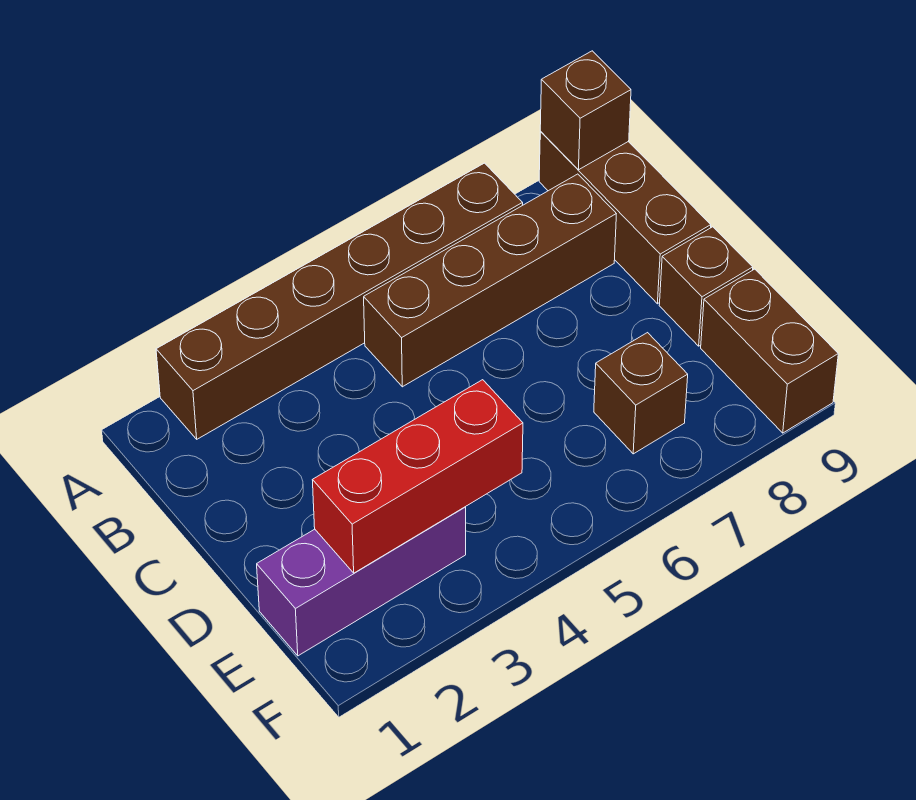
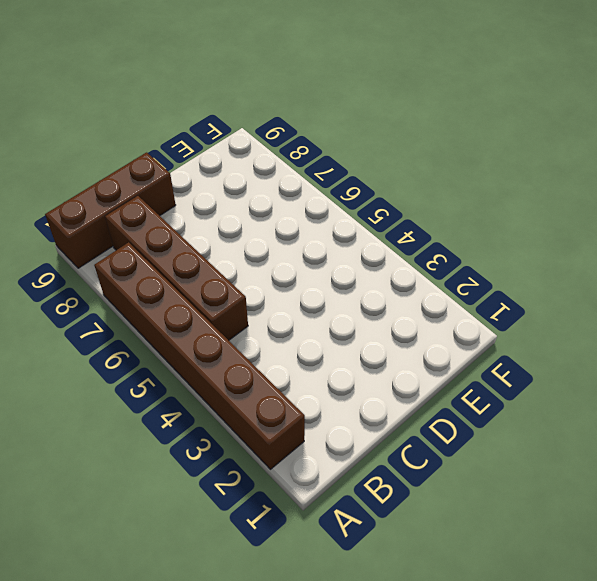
none -> brown brick D9 level 1
none -> purple brick E1:E3 level 1

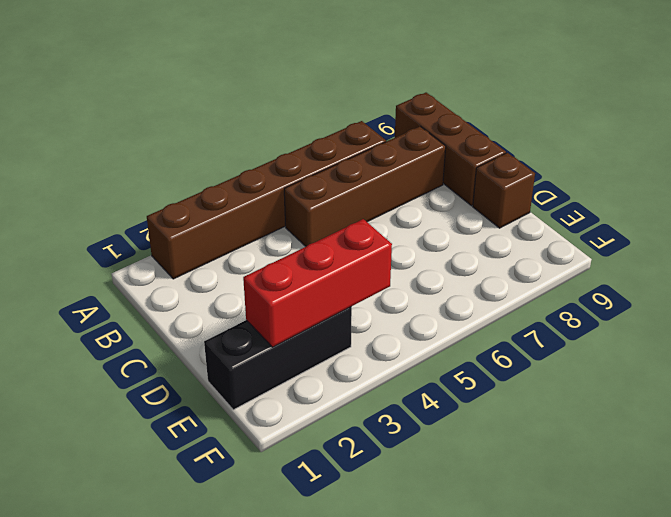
black brick E1:E3 level 1 -> purple brick E1:E3 level 1
none -> brown brick E7 level 1
none -> brown brick E9:F9 level 1

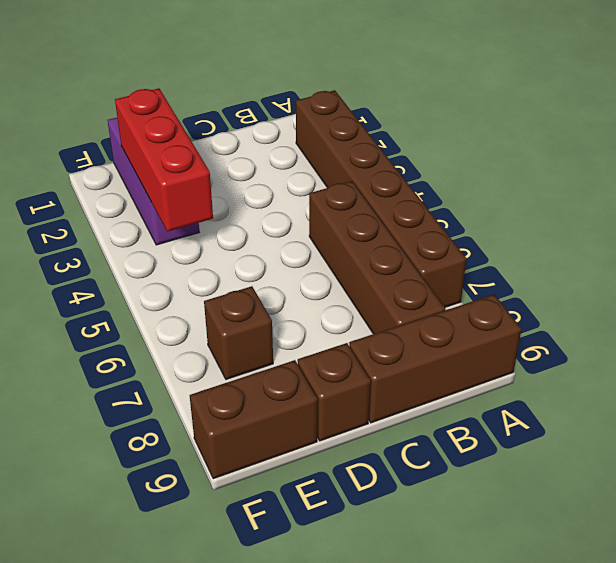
none -> brown brick A9 level 2

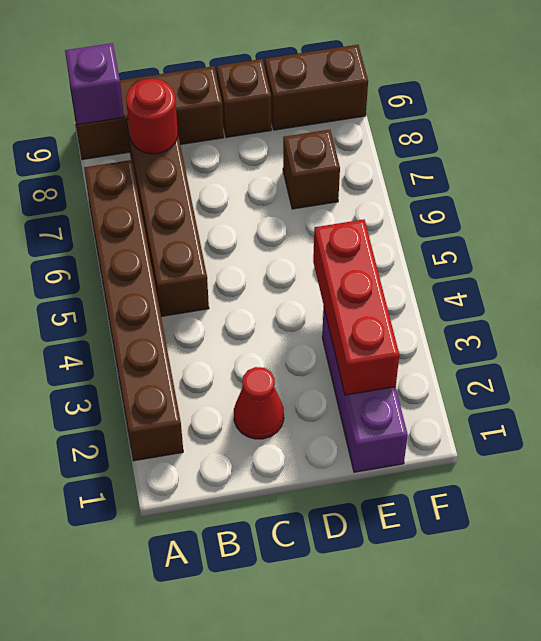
purple brick A9 level 2 -> brown brick A9 level 2
red round brick B8 level 2 -> none
red cone C2 level 1 -> none

